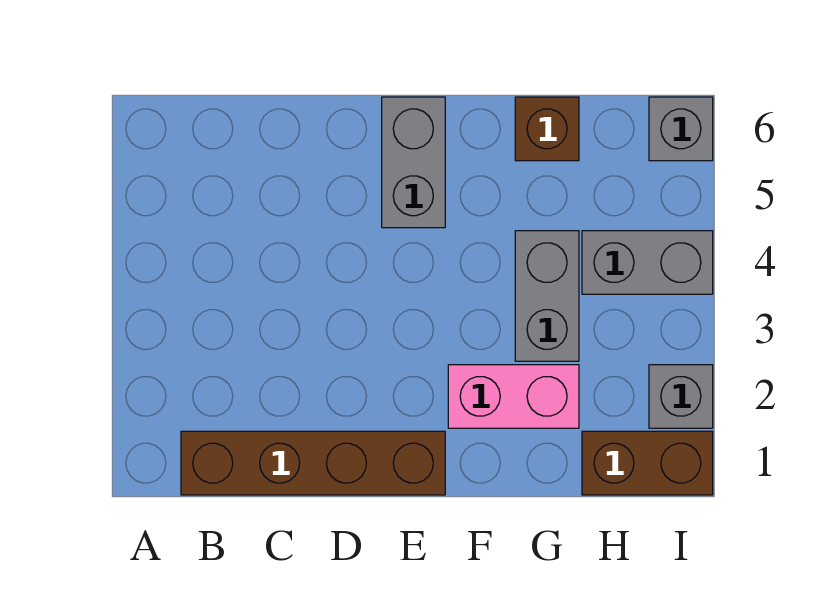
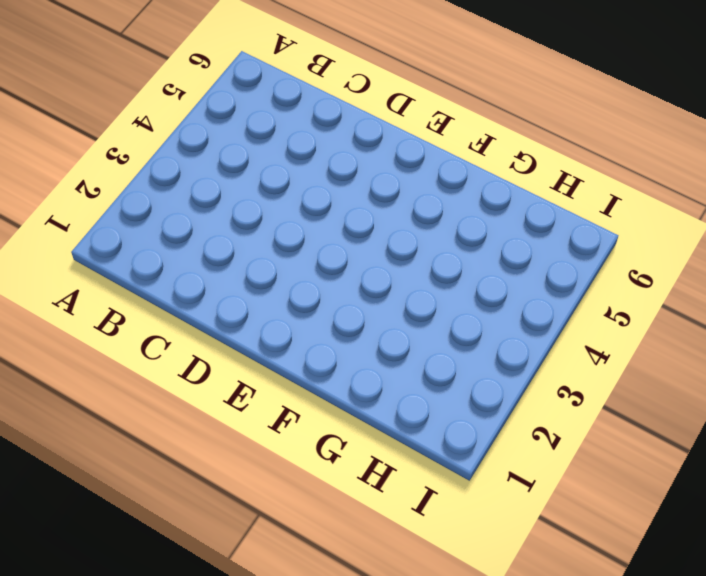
none -> brown brick B1:E1 level 1
none -> grey brick E5:E6 level 1

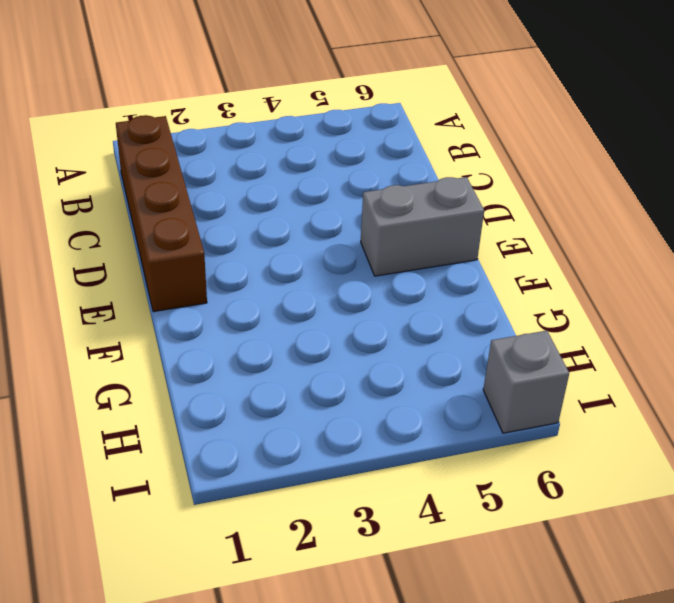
none -> pink brick F2:G2 level 1
none -> grey brick G3:G4 level 1

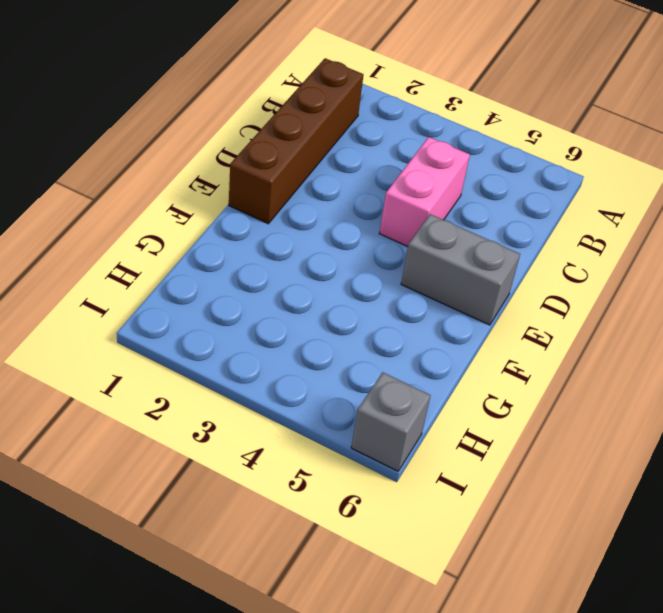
pink brick C4:D4 level 1 -> pink brick F2:G2 level 1
none -> grey brick G3:G4 level 1
none -> brown brick G6 level 1

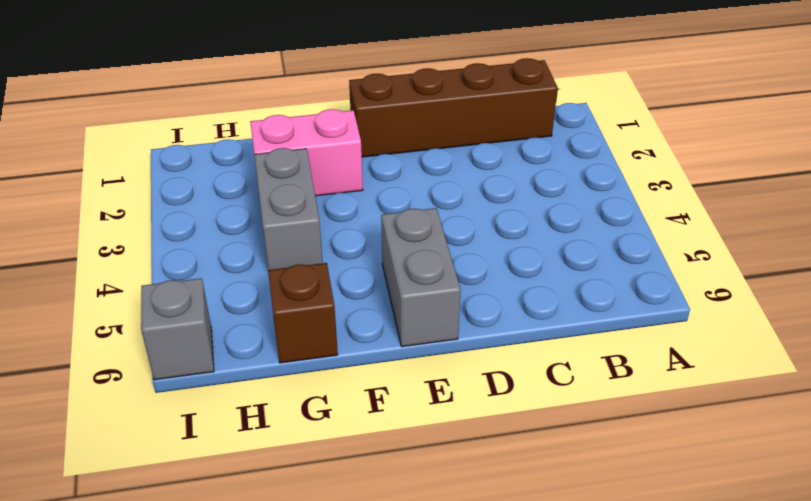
none -> brown brick H1:I1 level 1
none -> grey brick H4:I4 level 1

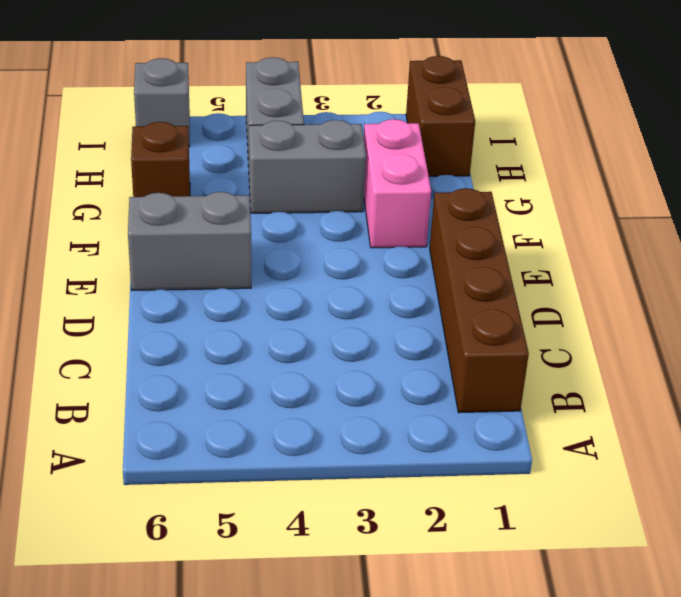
none -> grey brick I2 level 1

